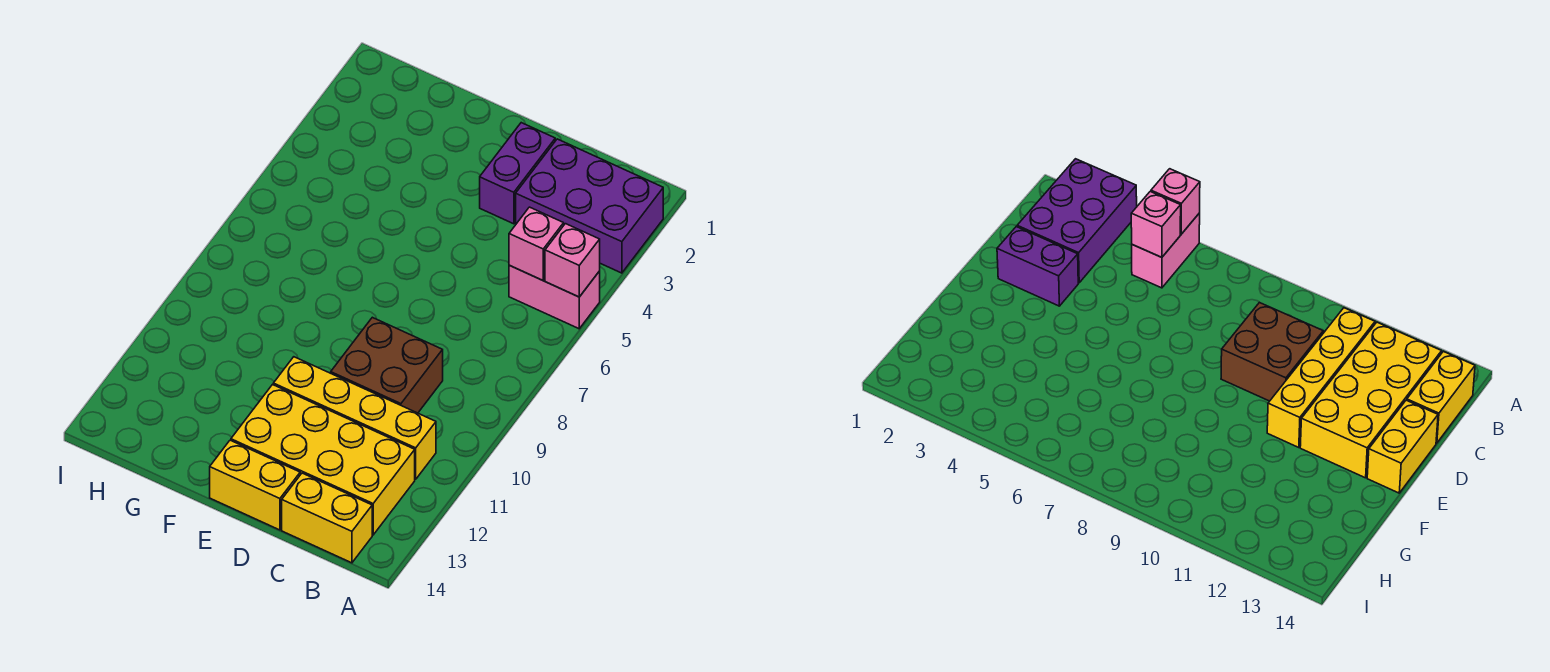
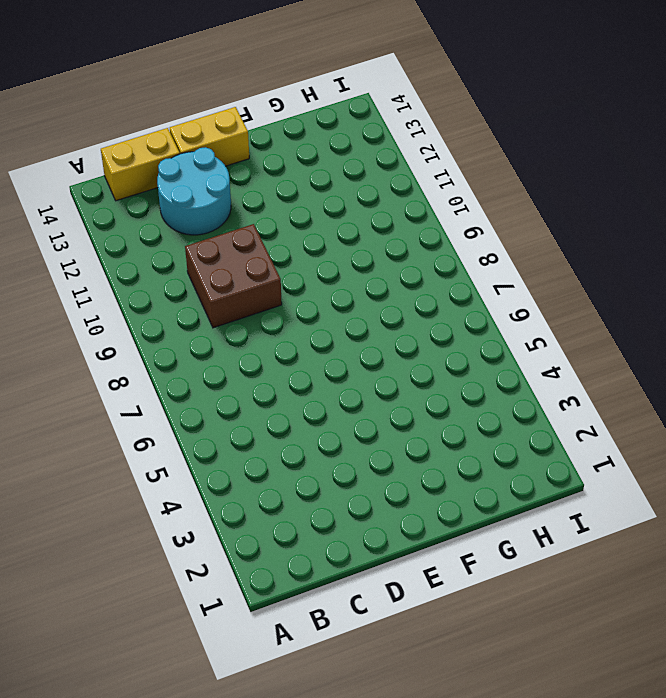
cyan round brick C12:D13 level 1 -> yellow brick B12:E13 level 1
none -> purple brick A2:C3 level 1
none -> pink brick A5:B5 level 1

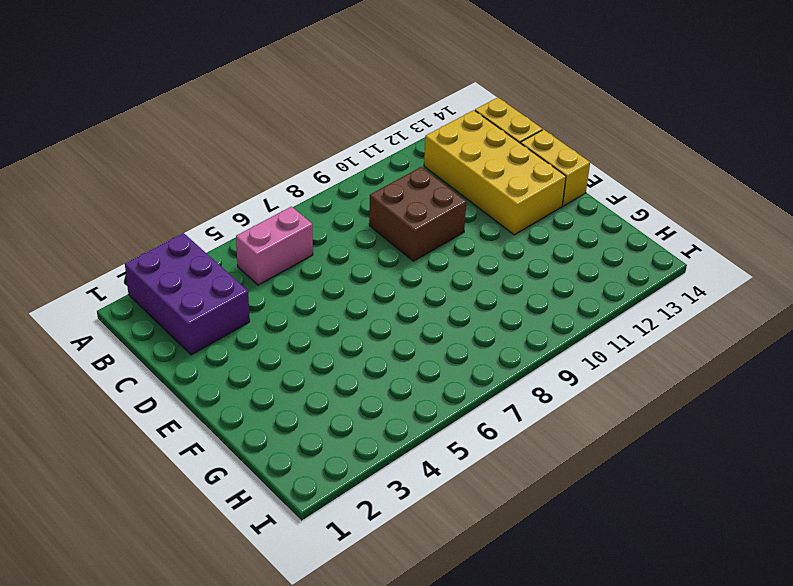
pink brick B5:B6 level 1 -> pink brick A5:B5 level 1
none -> yellow brick B11:E11 level 1
none -> purple brick D2:D3 level 1

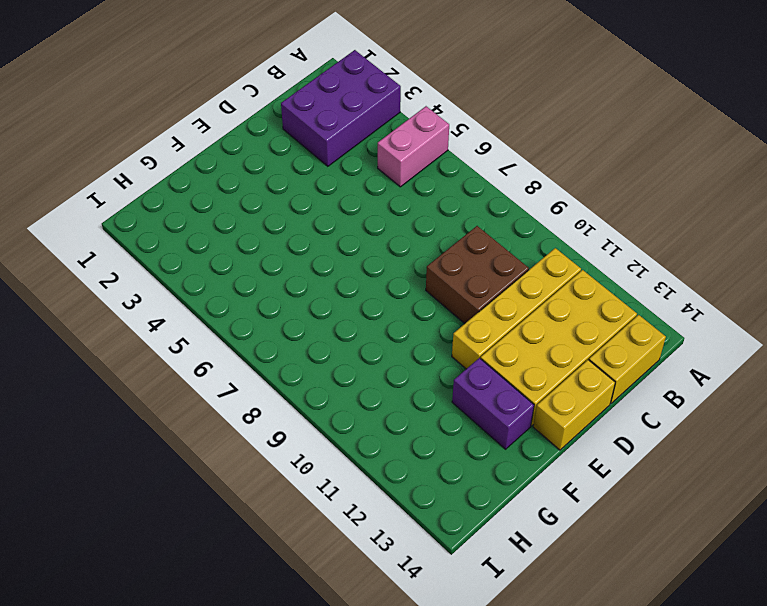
purple brick F12:F13 level 1 -> purple brick D2:D3 level 1
none -> pink brick A5 level 2
none -> pink brick B5 level 2

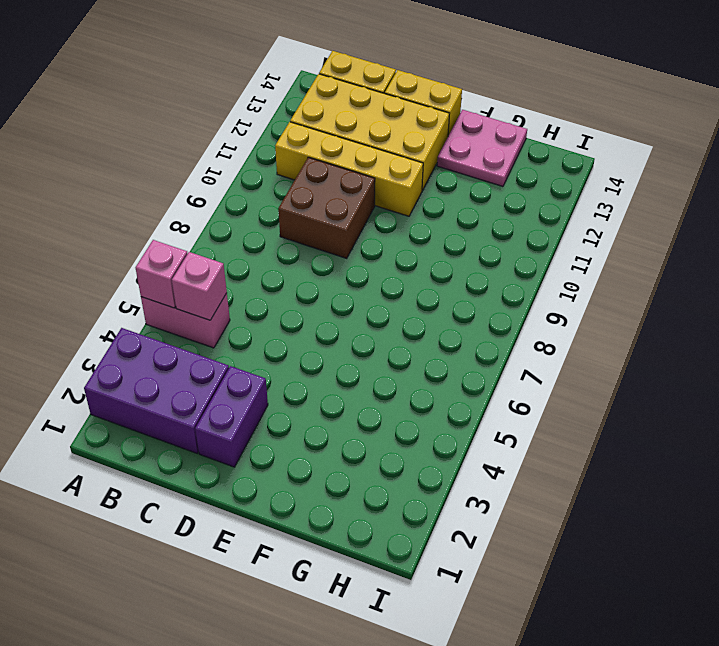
pink plate F13:G14 level 1 -> none

